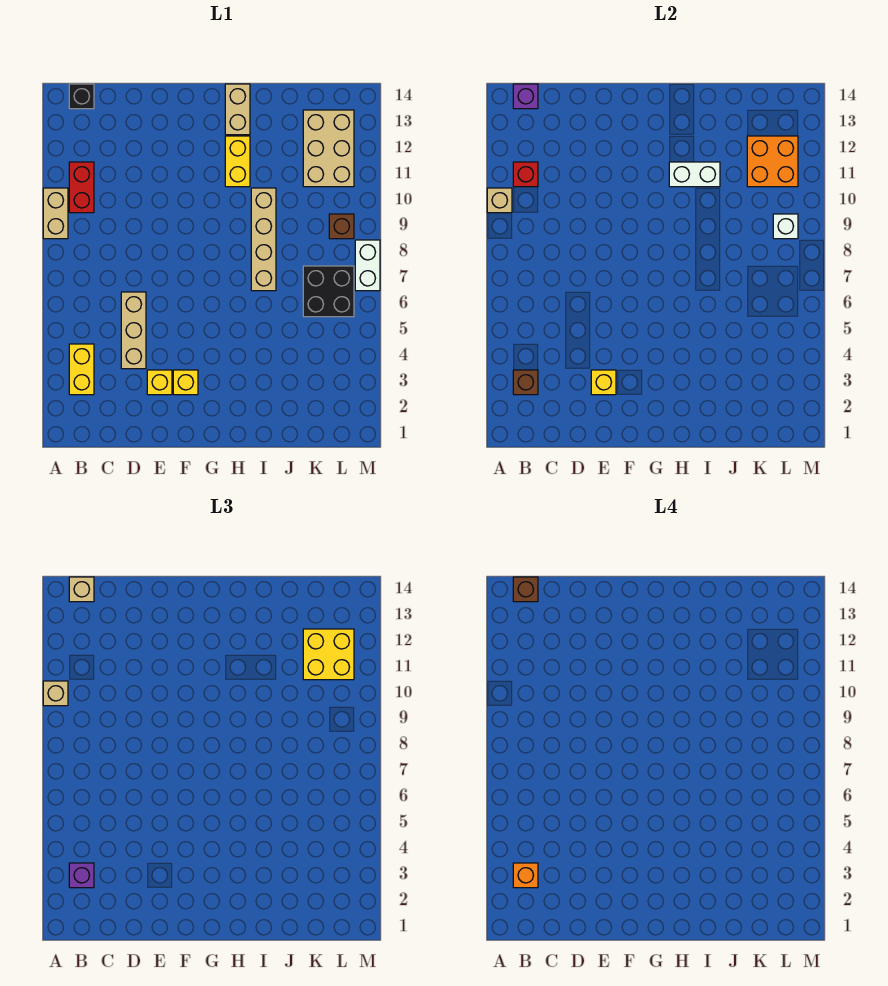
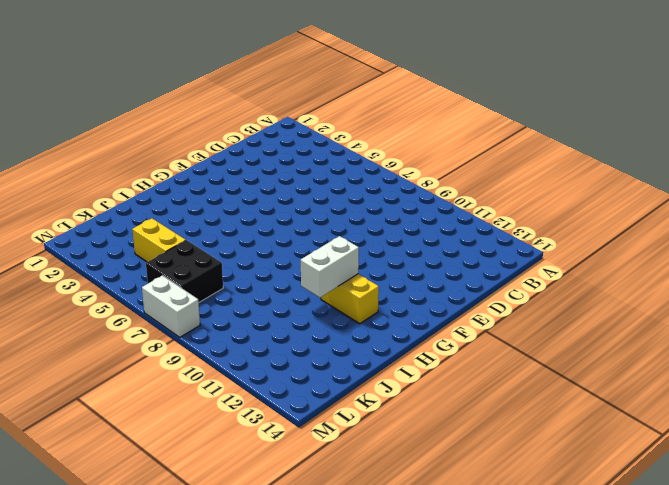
yellow brick K4:K5 level 1 -> yellow brick B3:B4 level 1
none -> tan brick A9:A10 level 1
none -> red brick B10:B11 level 1
none -> black brick B14 level 1

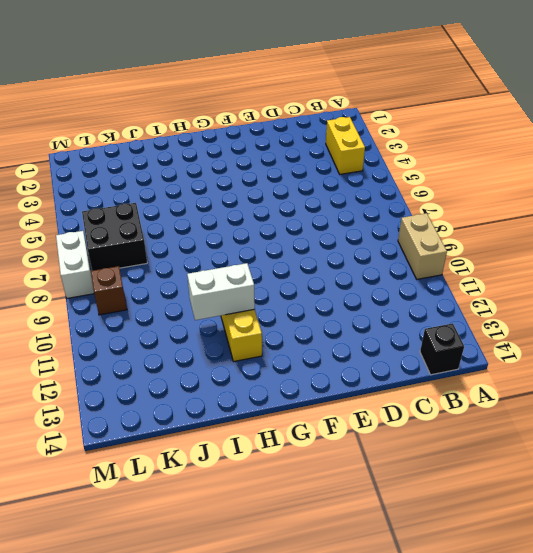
none -> red brick B10:B11 level 1
none -> tan brick D4:D6 level 1
none -> yellow brick E3 level 1

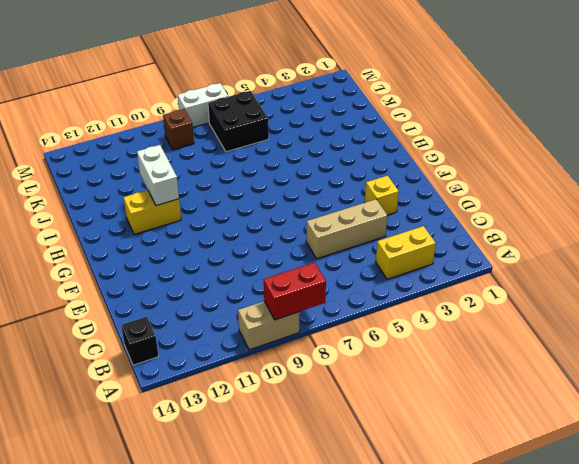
red brick A8:A9 level 2 -> red brick B10:B11 level 1
none -> yellow brick F3 level 1
none -> tan brick H13:H14 level 1
none -> tan brick I7:I10 level 1

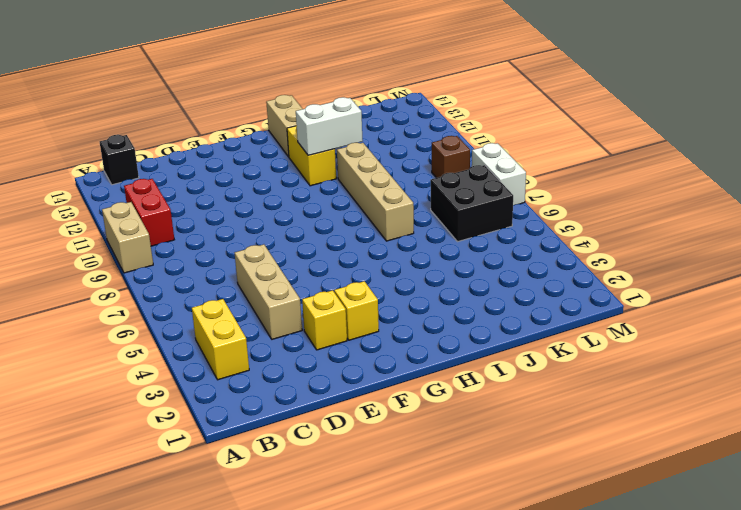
none -> tan brick K11:L13 level 1
none -> tan brick A10 level 2
none -> brown brick B3 level 2

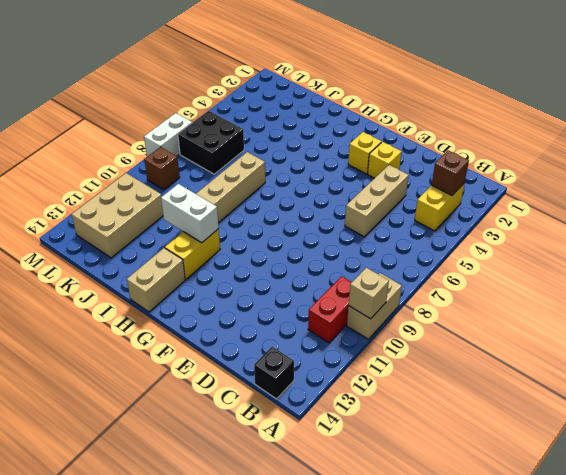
none -> red brick B11 level 2
none -> purple brick B14 level 2
none -> yellow brick E3 level 2

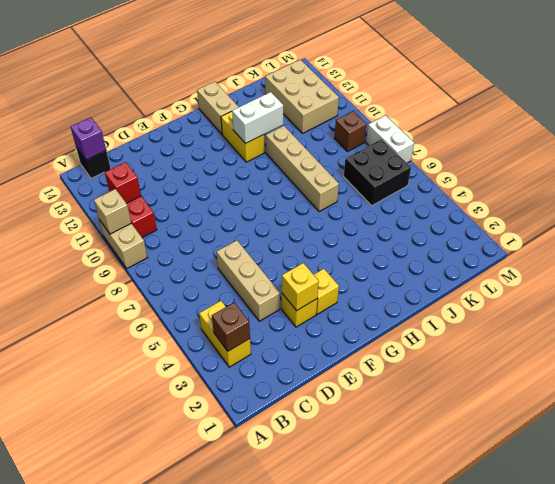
none -> orange brick K11:L12 level 2
none -> white brick L9 level 2
none -> tan brick A10 level 3

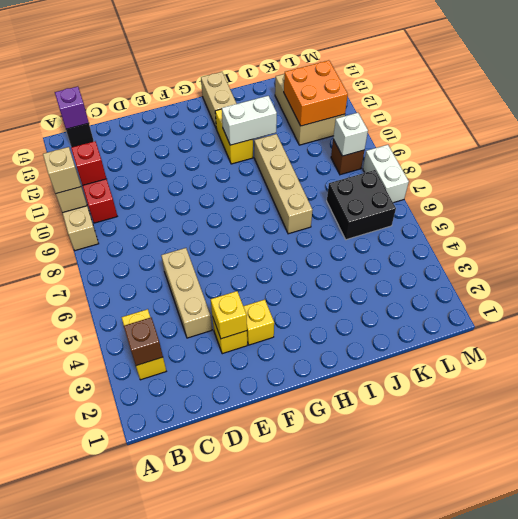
none -> purple brick B3 level 3
none -> tan brick B14 level 3
none -> yellow brick K11:L12 level 3

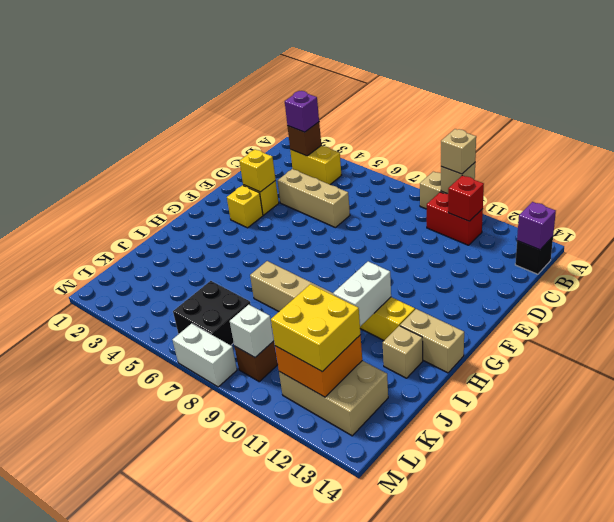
tan brick I13 level 1 -> tan brick B14 level 3
none -> orange brick B3 level 4
none -> brown brick B14 level 4

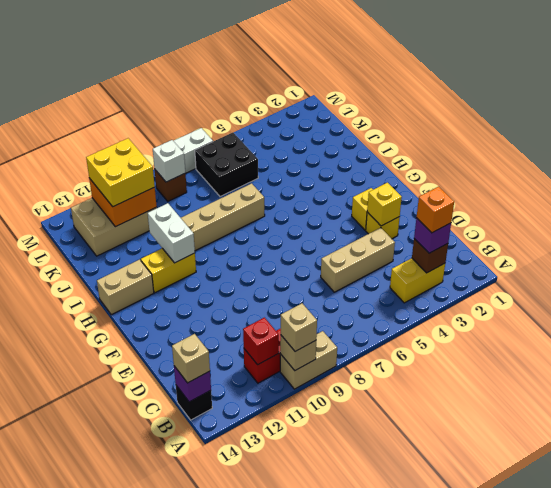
none -> brown brick B14 level 4

